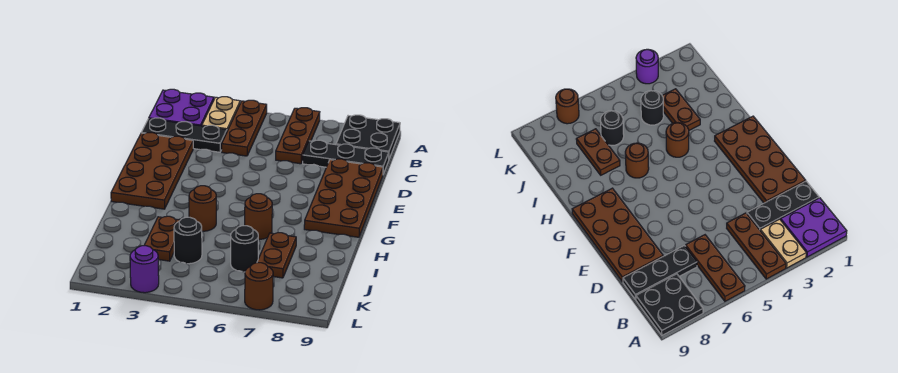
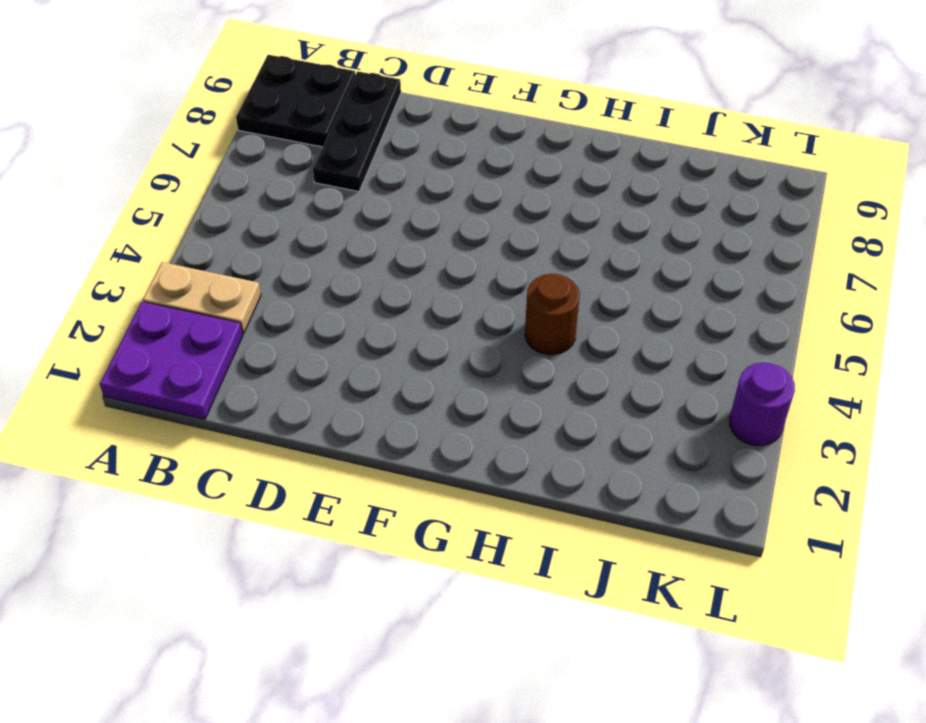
none -> brown plate A4:C4 level 1
none -> brown plate A6:C6 level 1
none -> black plate C1:C3 level 1

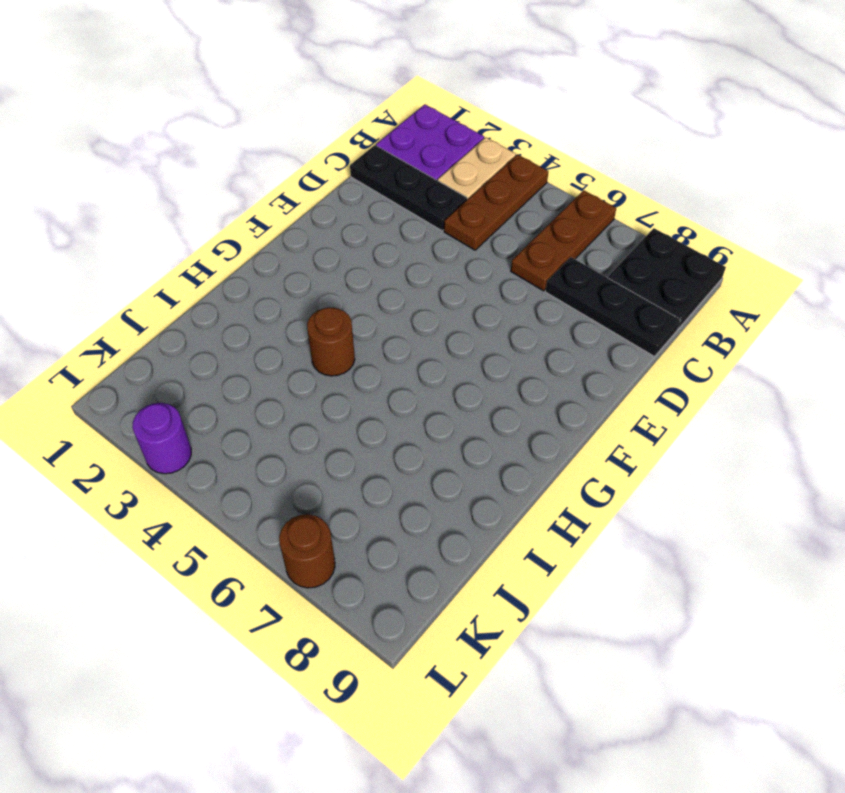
none -> brown plate D1:G2 level 1
none -> brown plate D8:G9 level 1
none -> brown round brick H6 level 1

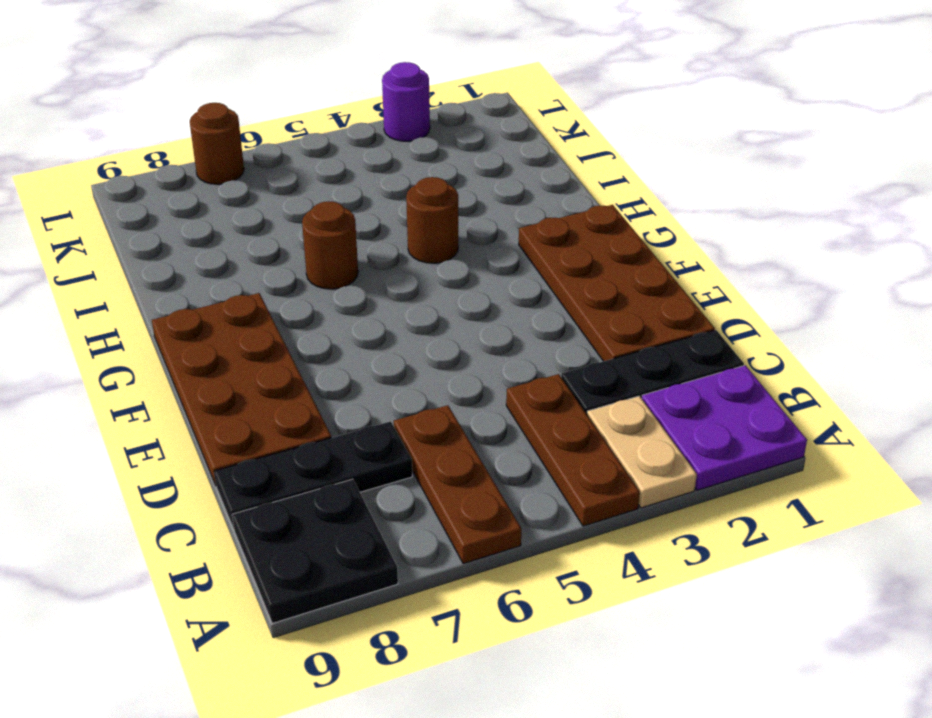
none -> brown plate I3:J3 level 1
none -> brown plate I7:J7 level 1
none -> black round brick J4 level 1

